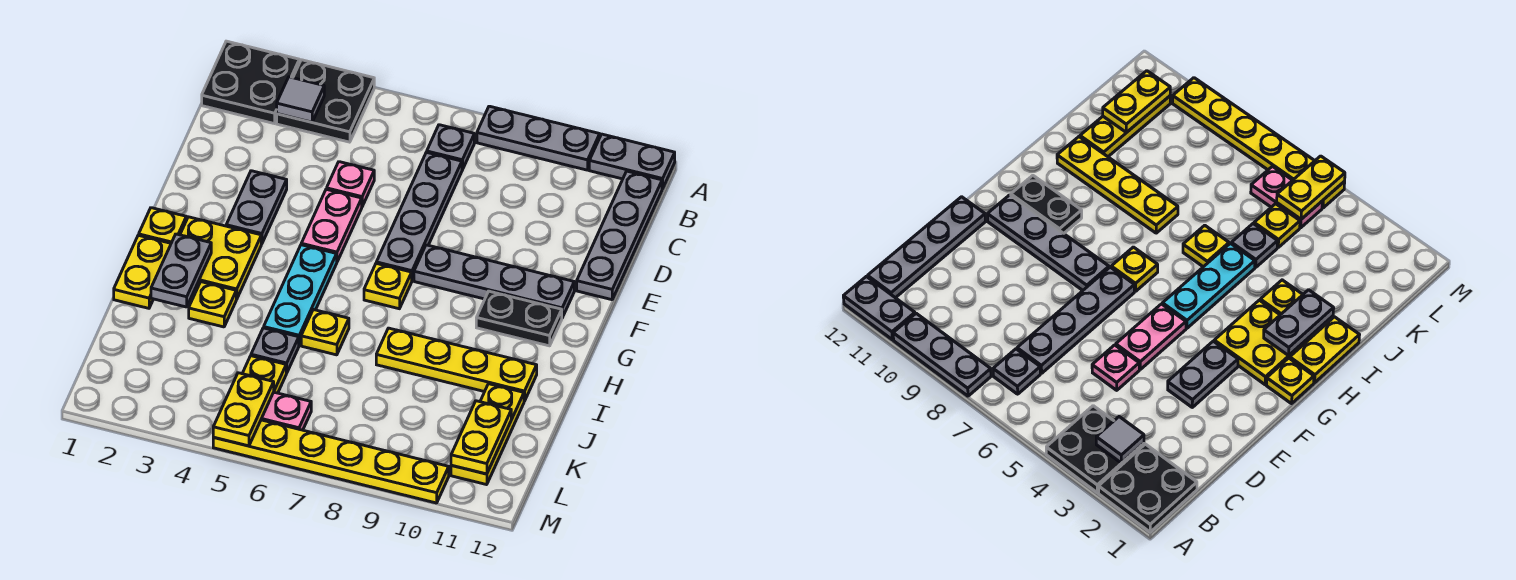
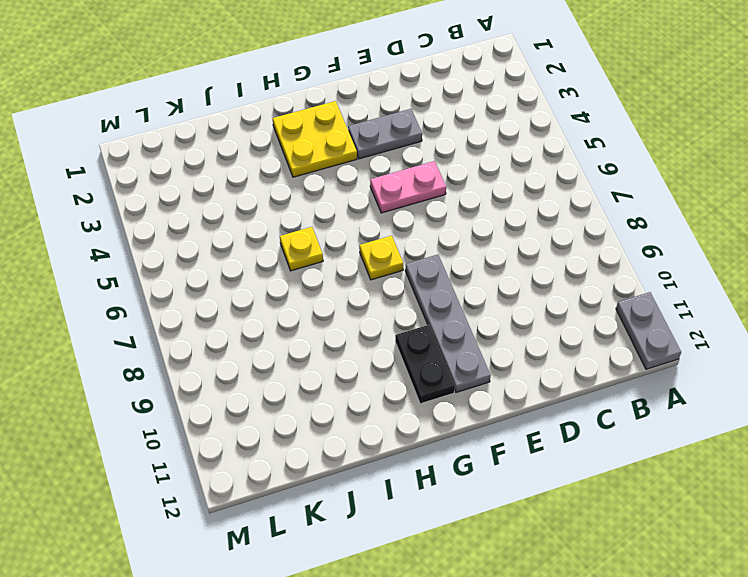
none -> black plate A1:B2 level 1
none -> black plate A3:B4 level 1
none -> grey plate A8:A10 level 1

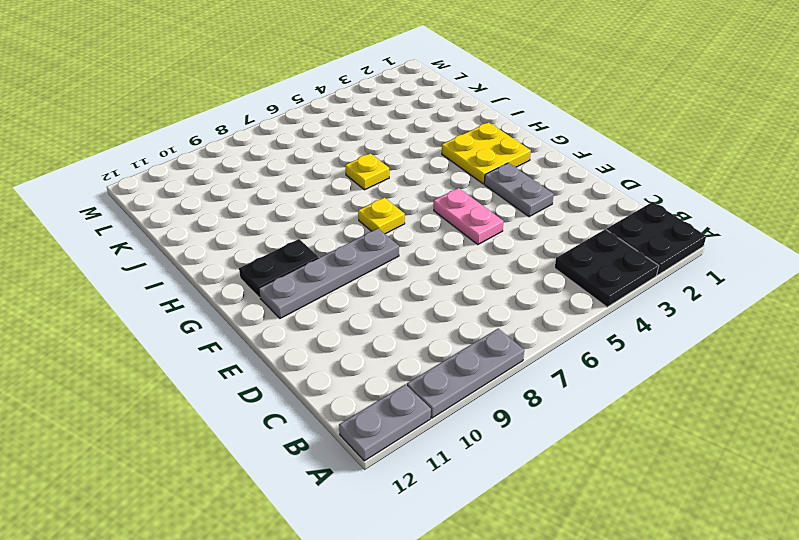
none -> grey plate B7 level 1
none -> grey plate B12:E12 level 1
none -> grey plate C7:F7 level 1

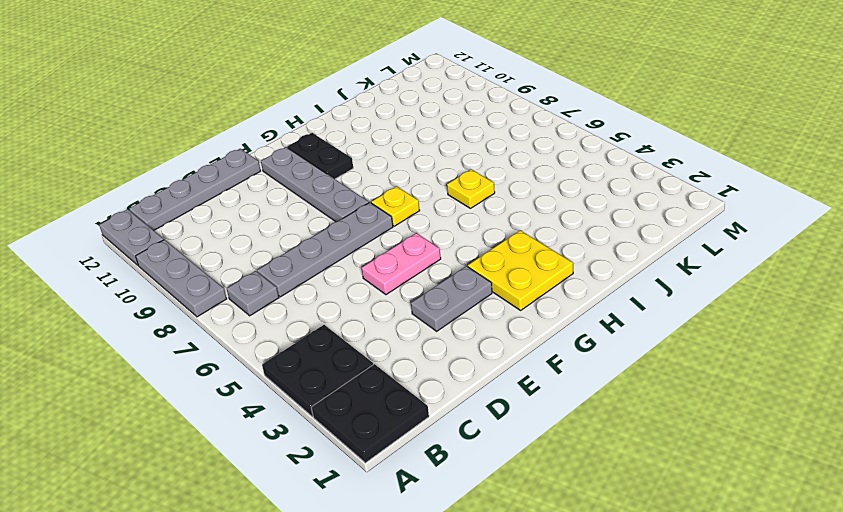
none -> pink plate D5 level 1
none -> yellow plate G1 level 1
none -> cyan plate G5:I5 level 1

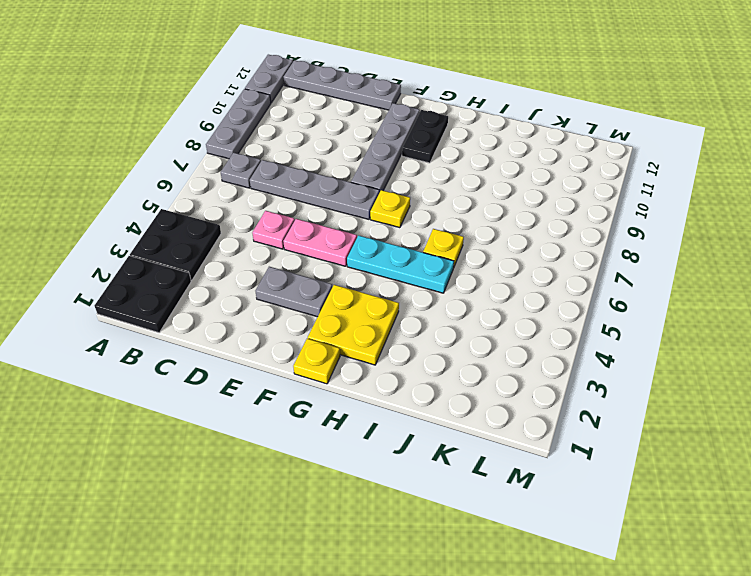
none -> yellow plate H1:I1 level 1
none -> yellow plate I3 level 1
none -> yellow plate I8:I11 level 1

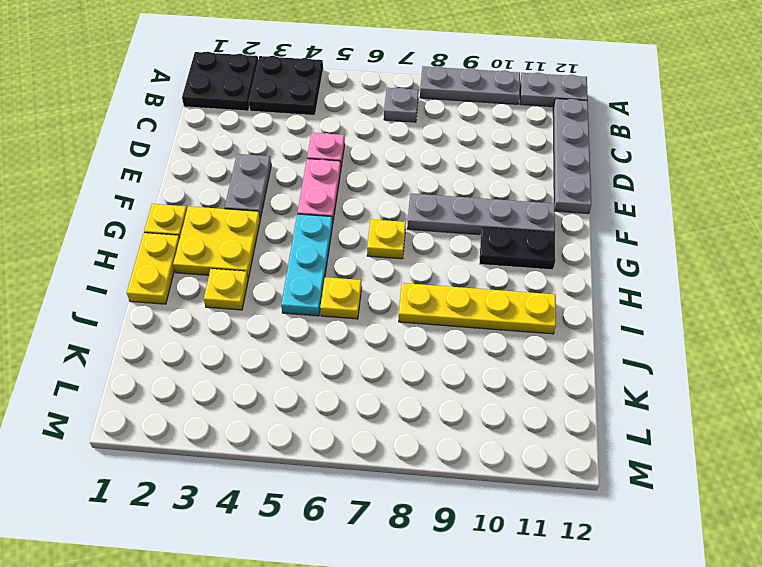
none -> grey plate C7:F7 level 1
none -> grey plate J5 level 1
none -> yellow plate J11:L11 level 1

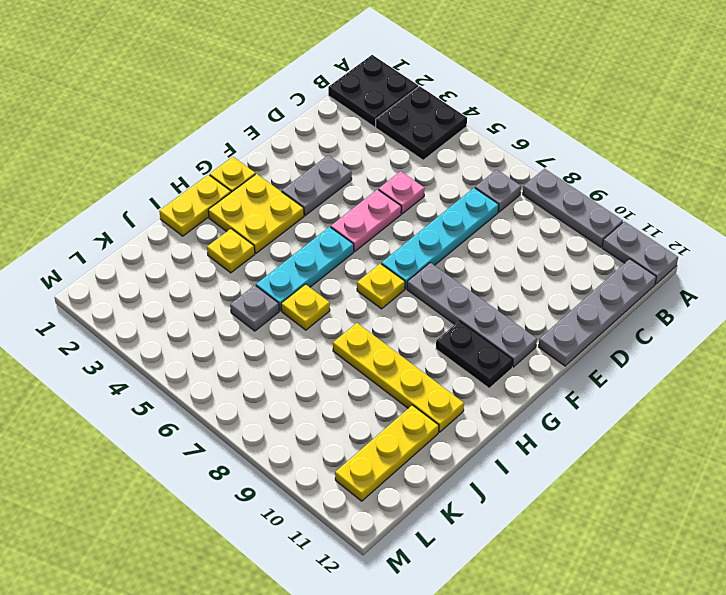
cyan plate C7:F7 level 1 -> grey plate C7:F7 level 1
none -> yellow plate K5 level 1
none -> pink plate L5:L6 level 1
none -> yellow plate M5:M10 level 1

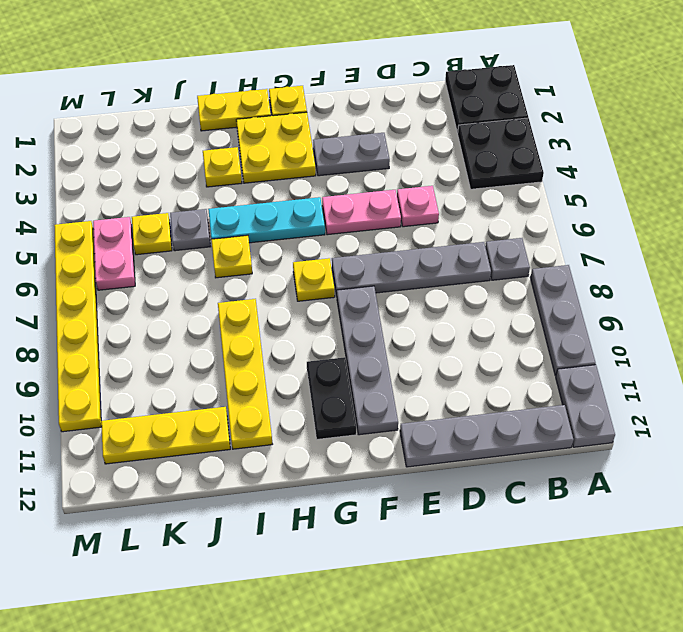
none -> grey tile B3 level 2
none -> grey plate H2:I2 level 2
none -> yellow plate K11:L11 level 2

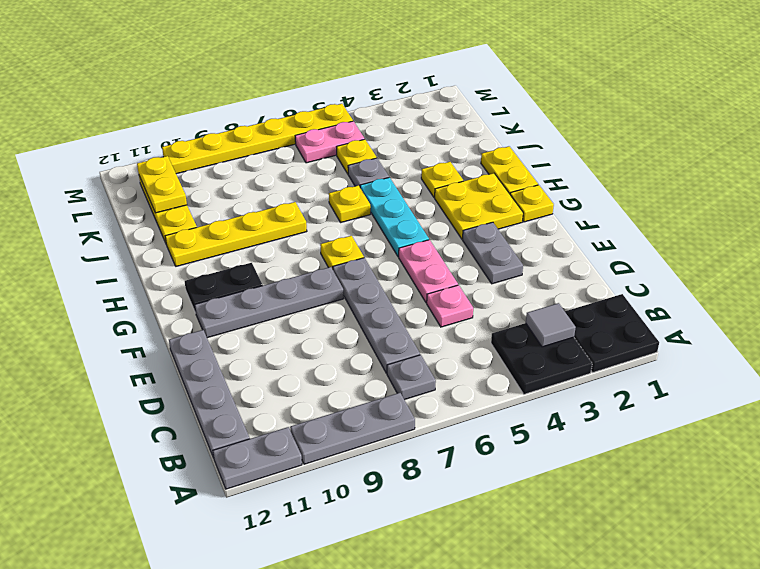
none -> grey plate H2:I2 level 2
none -> yellow plate L5:M5 level 2

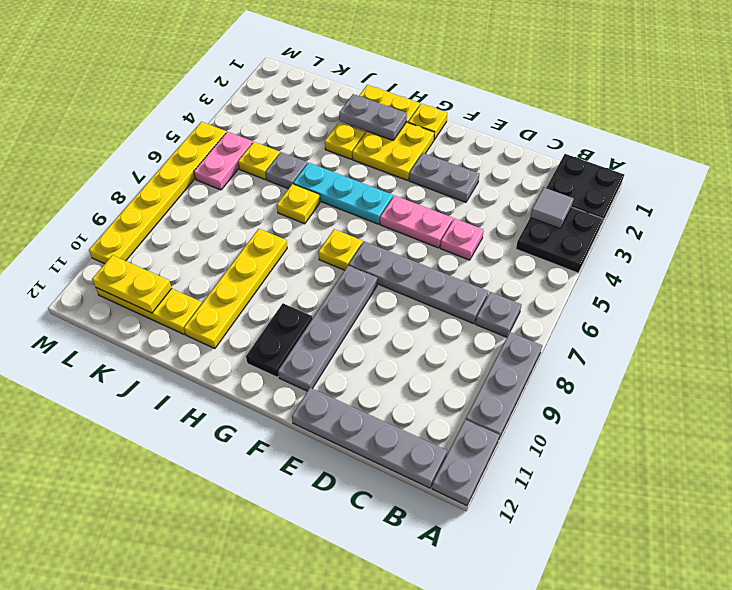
none -> yellow plate L5:M5 level 2

